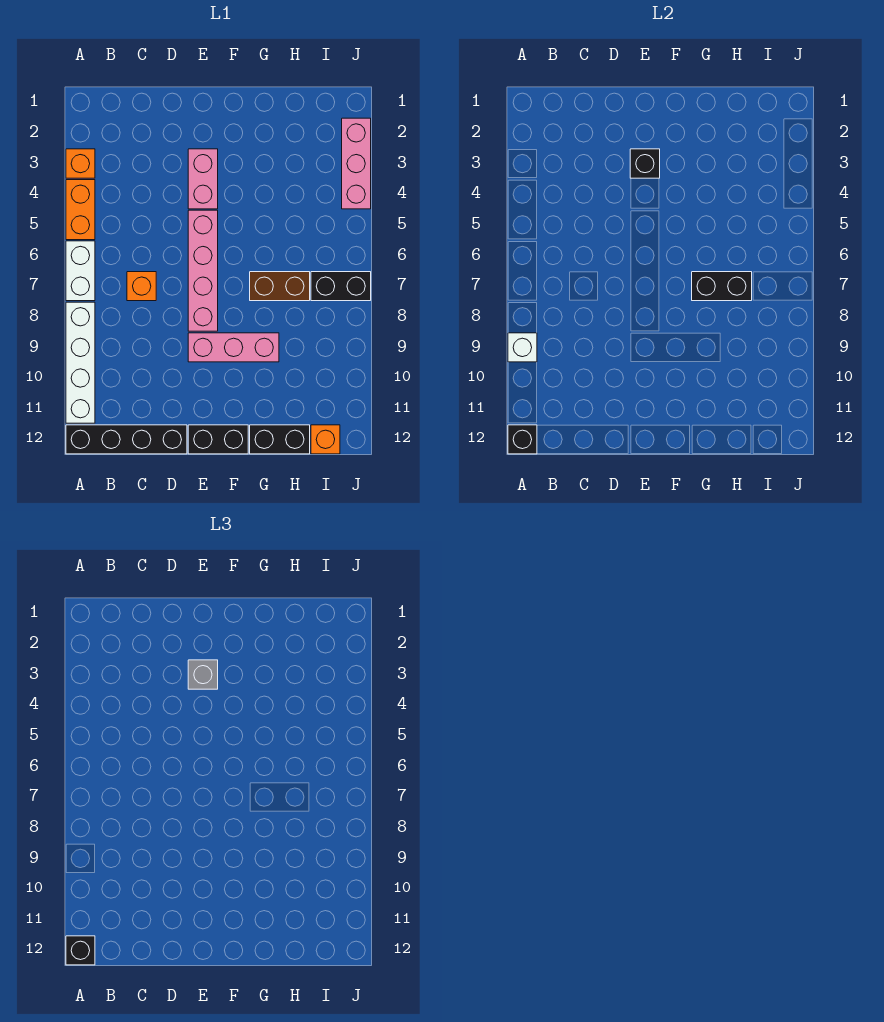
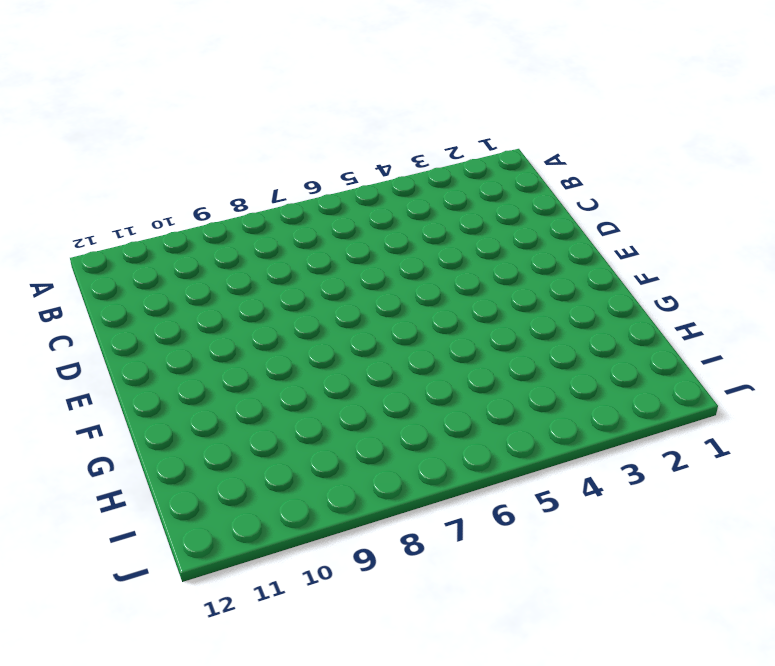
none -> orange brick A3 level 1
none -> orange brick A4:A5 level 1
none -> white brick A6:A7 level 1

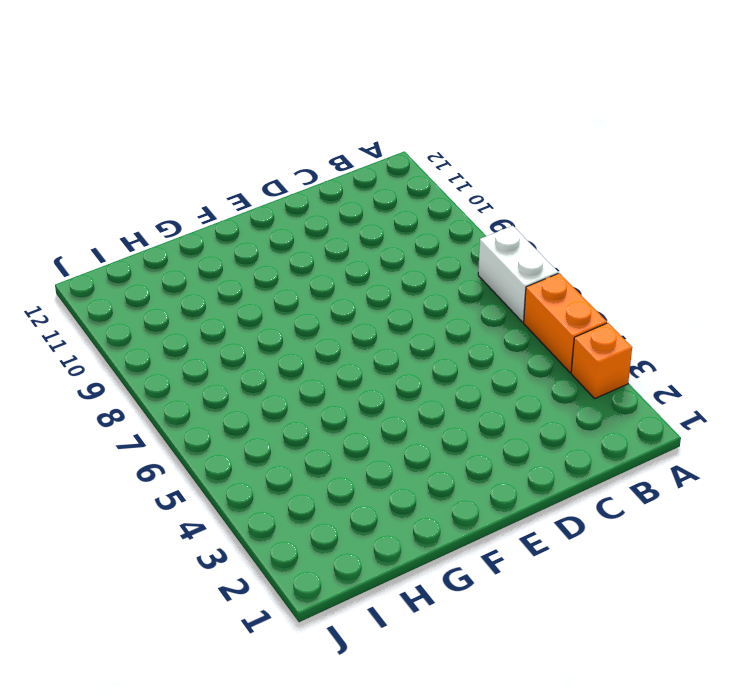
none -> white brick A8:A11 level 1
none -> black brick A12:D12 level 1
none -> orange brick C7 level 1

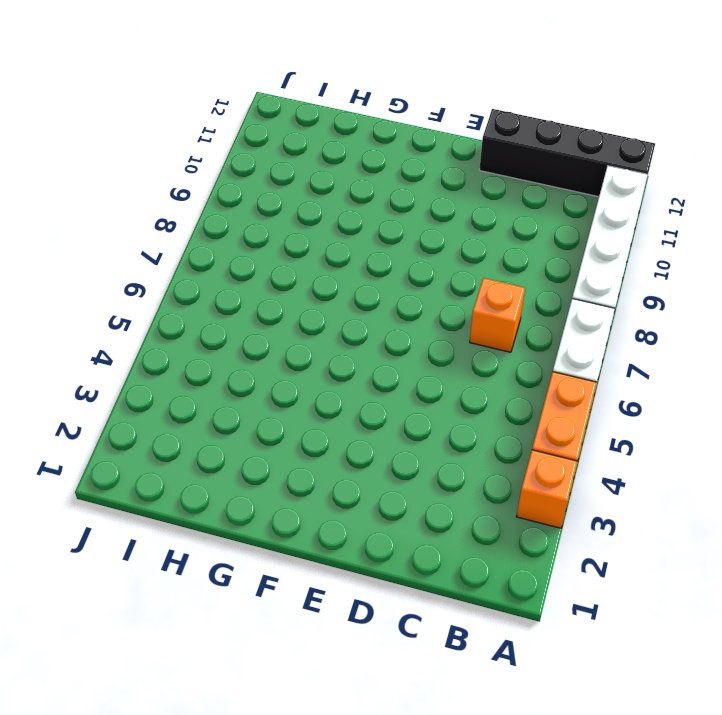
none -> pink brick E3:E4 level 1
none -> pink brick E5:E8 level 1
none -> pink brick E9:G9 level 1

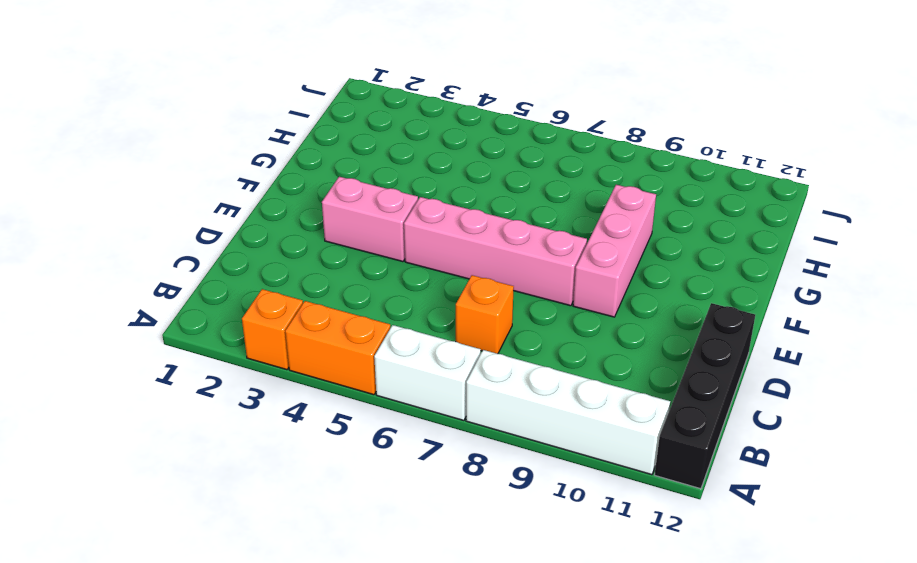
none -> black brick E12:F12 level 1
none -> brown brick G7:H7 level 1
none -> black brick G12:H12 level 1

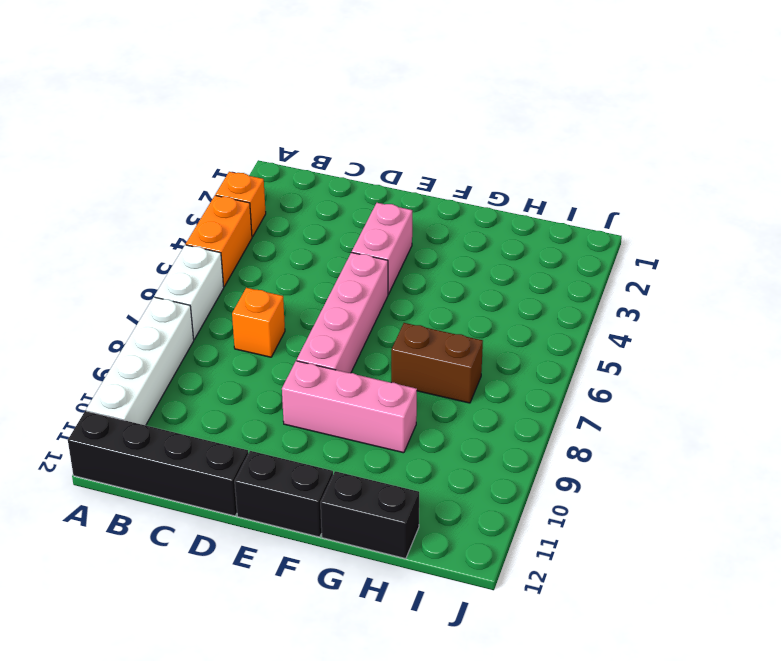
none -> black brick I7:J7 level 1
none -> orange brick I12 level 1
none -> pink brick J2:J4 level 1

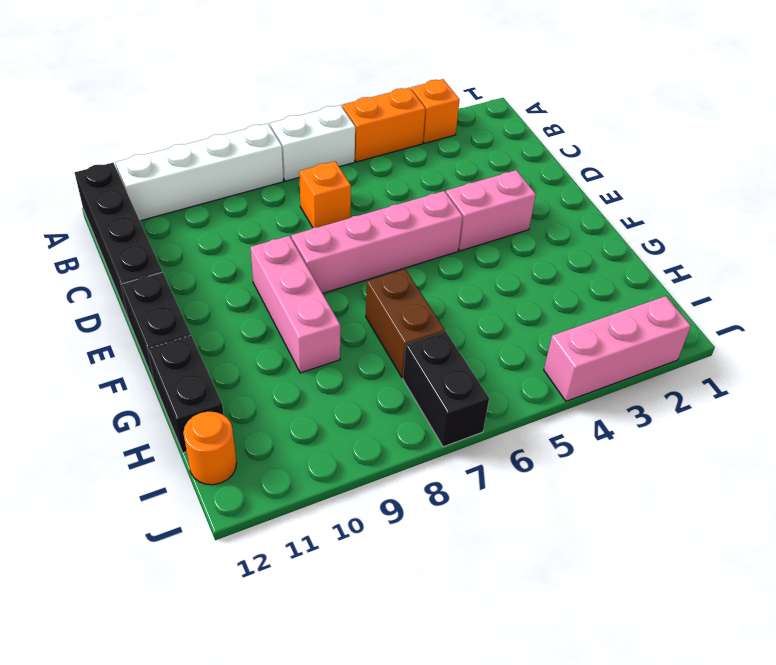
orange round brick I12 level 1 -> orange brick I12 level 1
none -> white brick A9 level 2
none -> black brick A12 level 2
none -> black brick E3 level 2

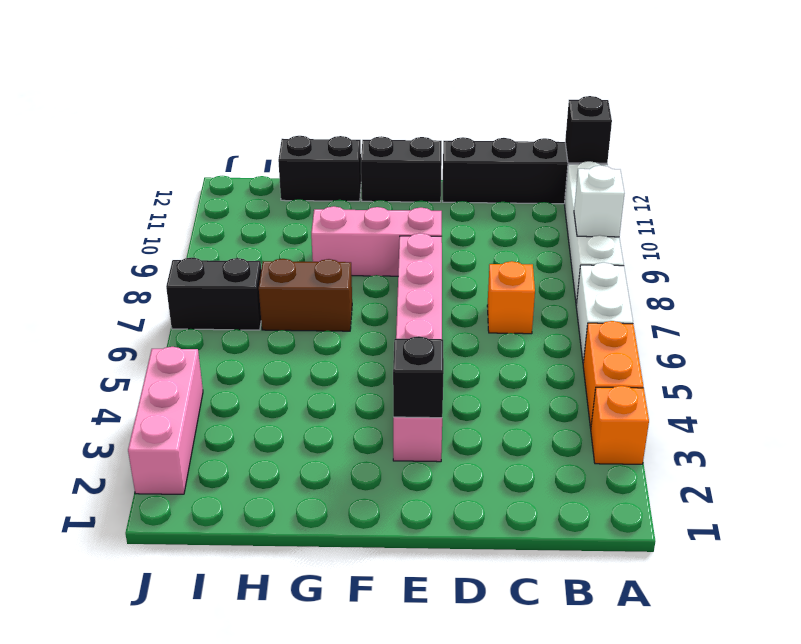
none -> orange brick I12 level 1
none -> black brick G7:H7 level 2
none -> black brick A12 level 3

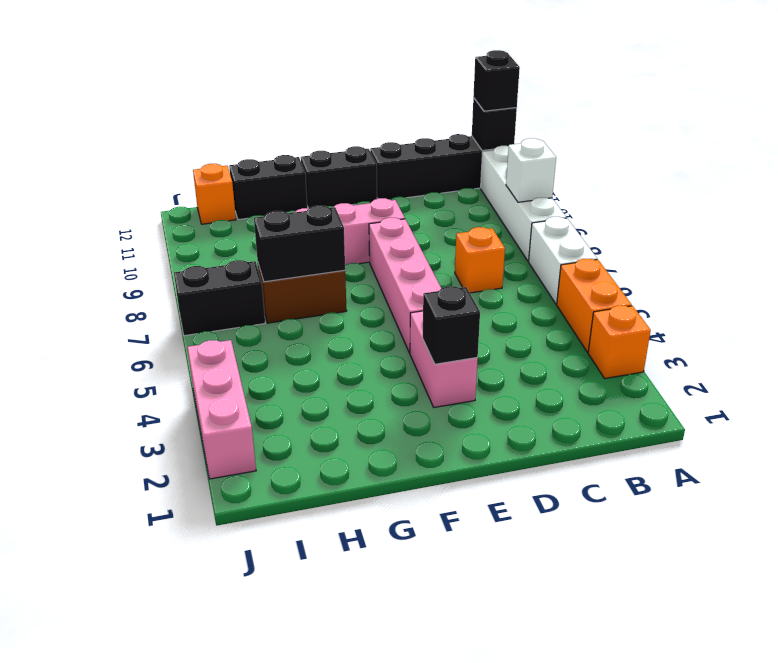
none -> grey brick E3 level 3

